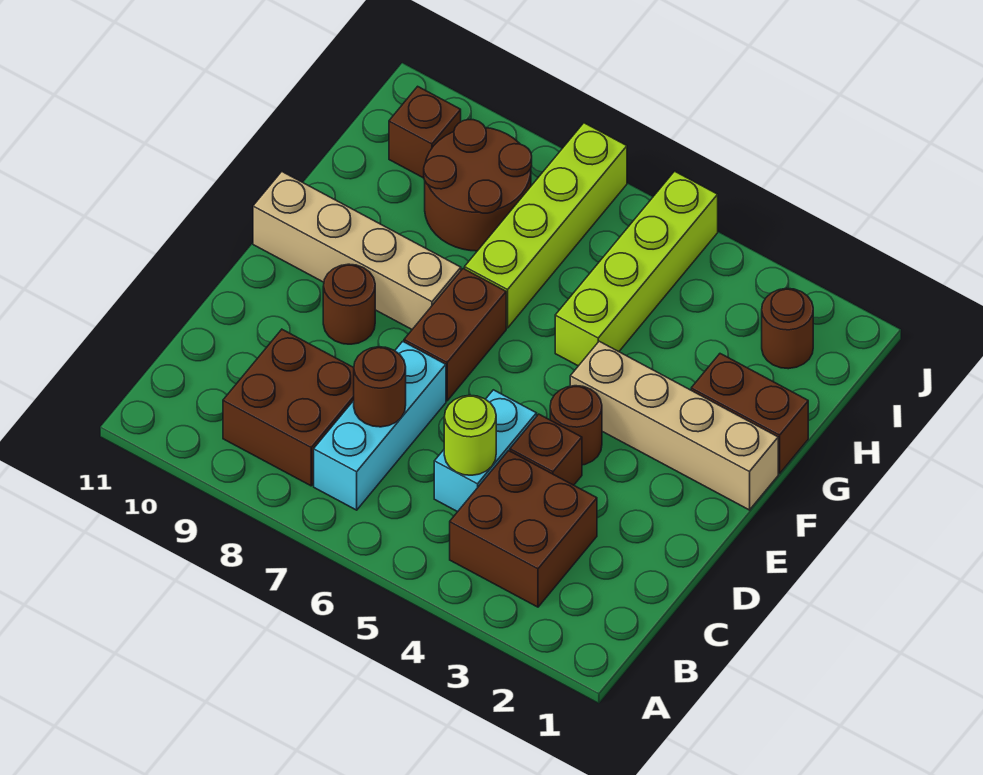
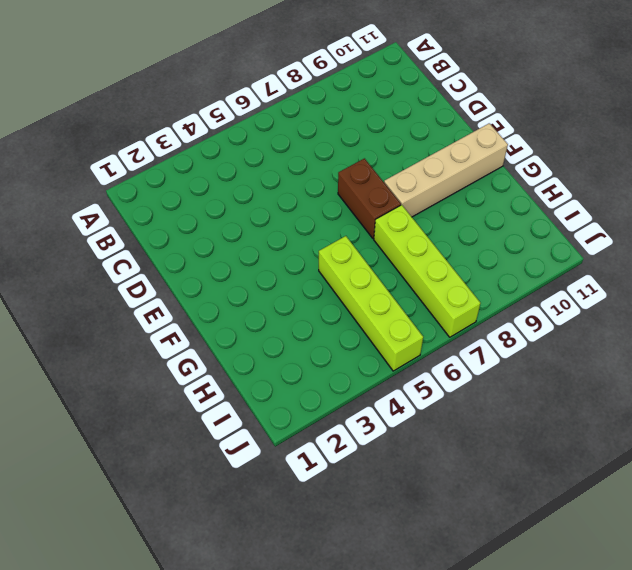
none -> brown brick B3:C4 level 1
none -> cyan brick B7:D7 level 1
none -> brown brick B8:C9 level 1

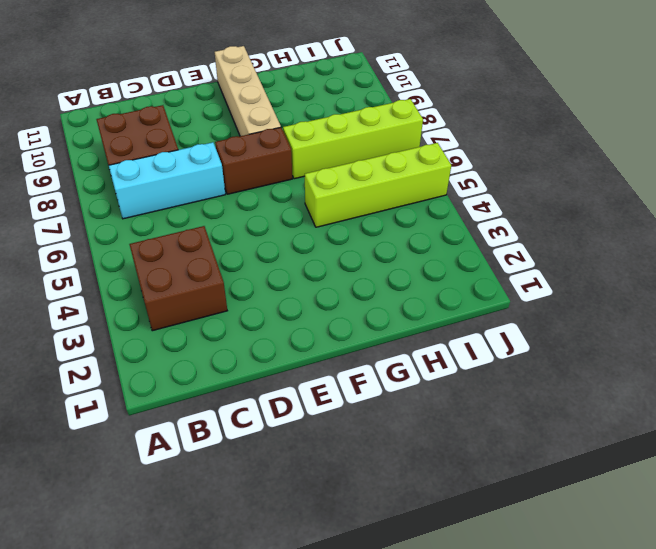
none -> cyan brick C5:D5 level 1
none -> brown brick D4 level 1
none -> brown round brick E4 level 1

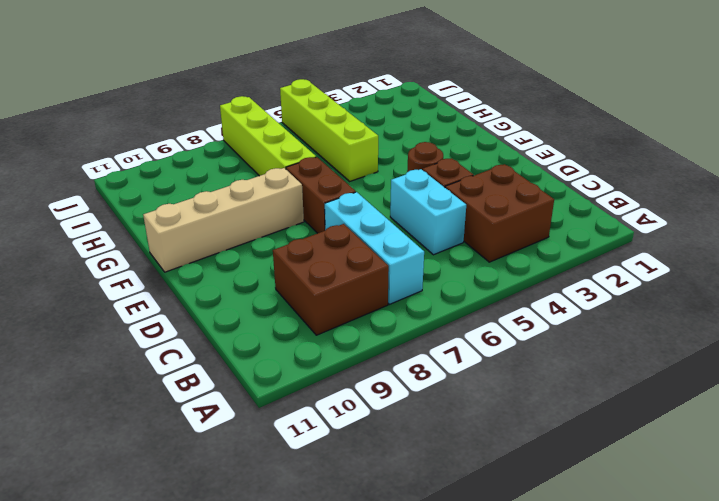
none -> brown round brick E9 level 1
none -> tan brick F1:F4 level 1
none -> brown brick G1:G2 level 1

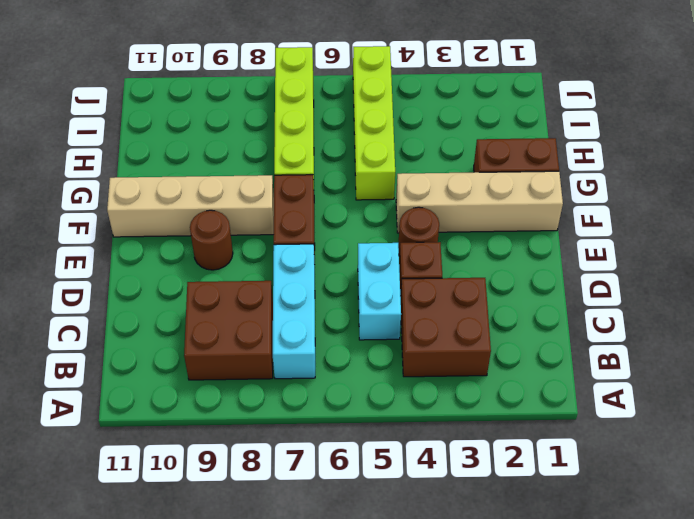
none -> brown round brick H8:I9 level 1
none -> brown round brick I2 level 1
none -> brown brick I10 level 1

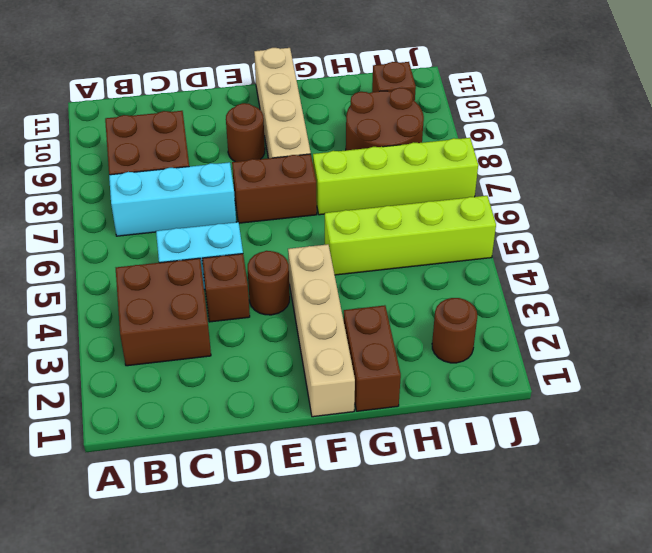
none -> lime round brick C5 level 2
none -> brown round brick C7 level 2

